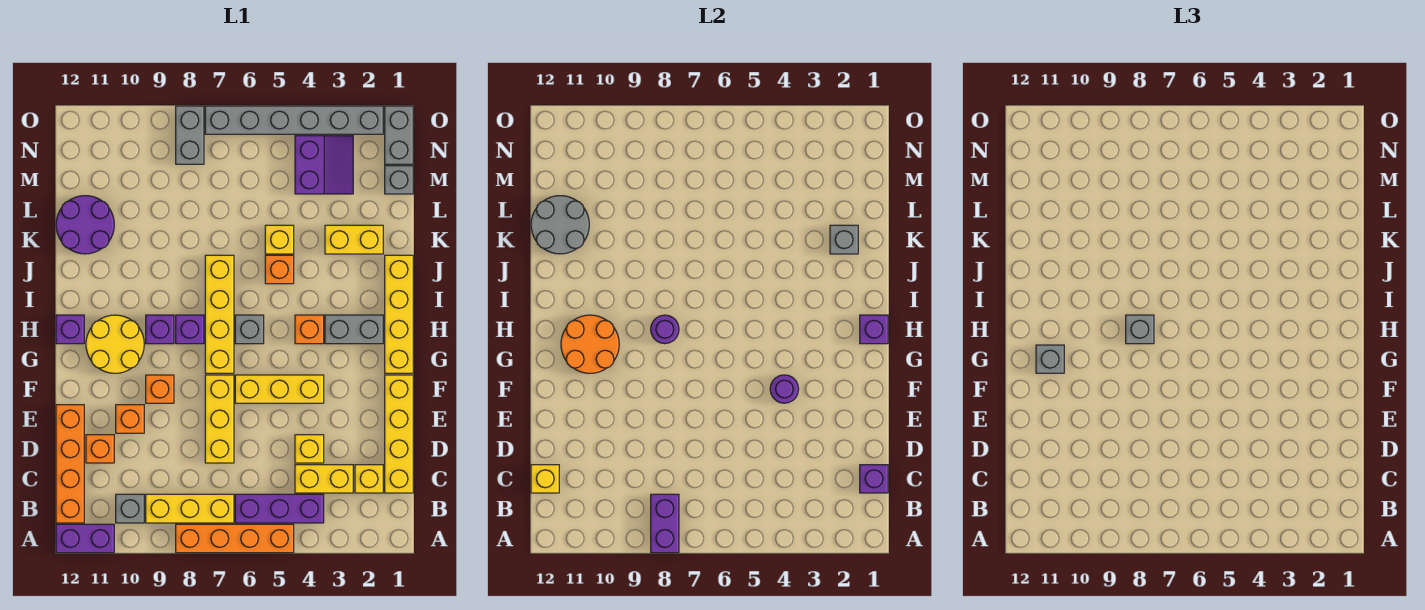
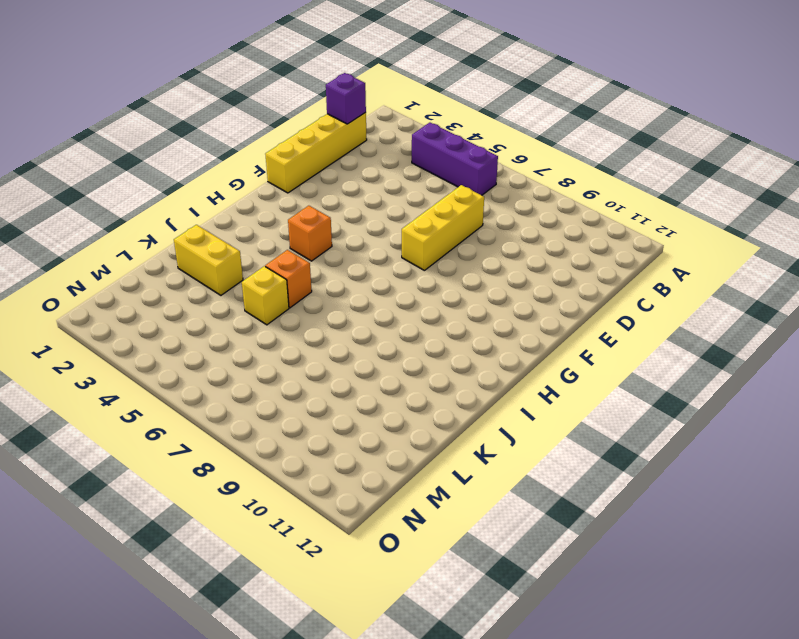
none -> orange brick A5:A8 level 1
none -> purple brick A11:A12 level 1
none -> yellow brick B7:B9 level 1
none -> grey brick B10 level 1

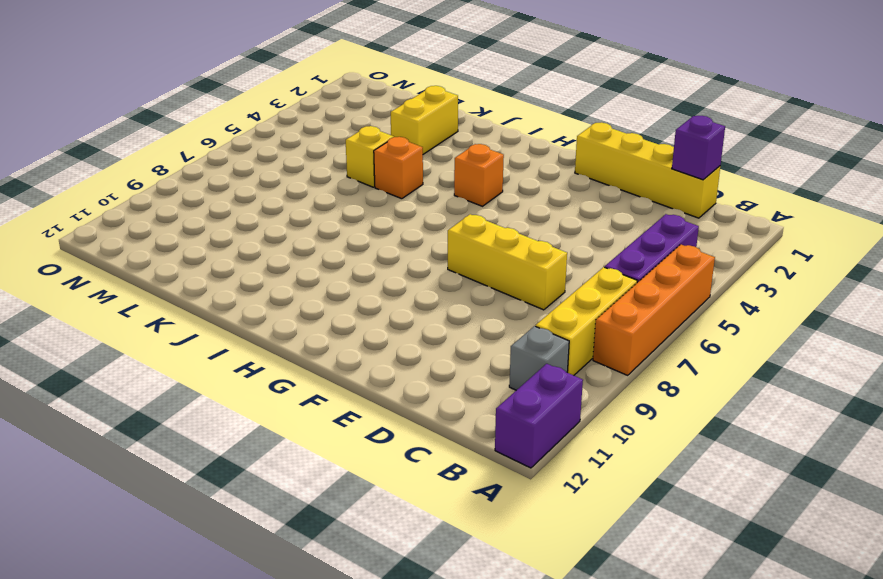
none -> orange brick B12:E12 level 1
none -> yellow brick C2 level 1
none -> yellow brick C3:C4 level 1
none -> yellow brick D4 level 1

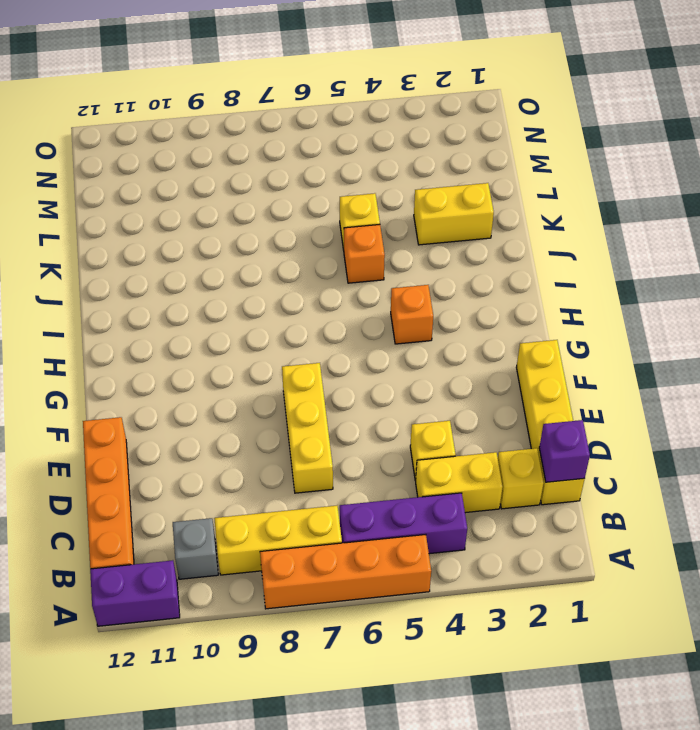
none -> orange brick D11 level 1
none -> orange brick E10 level 1
none -> yellow brick F4:F6 level 1
none -> orange brick F9 level 1

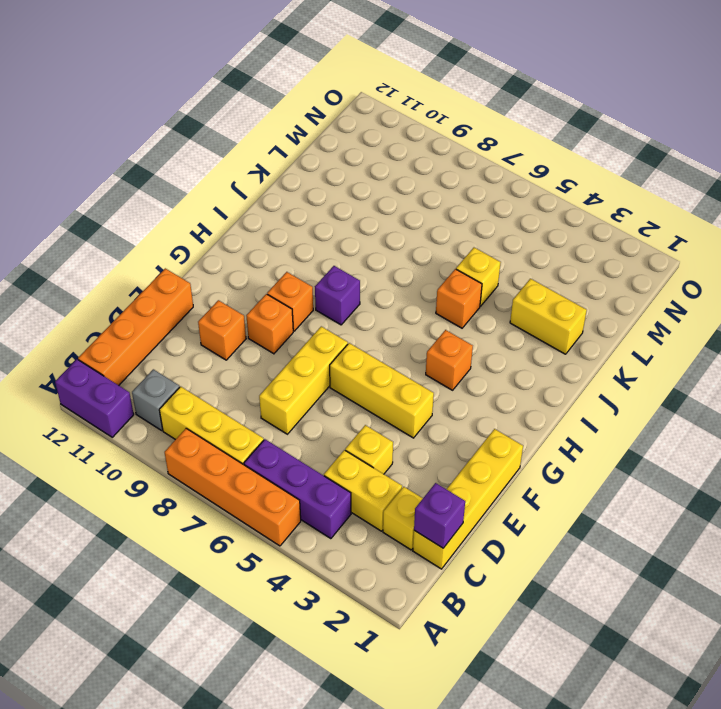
orange brick G9 level 1 -> orange brick D11 level 1
none -> yellow brick G1:J1 level 1
none -> yellow brick G7:J7 level 1
none -> yellow round brick G10:H11 level 1
none -> grey brick H2:H3 level 1

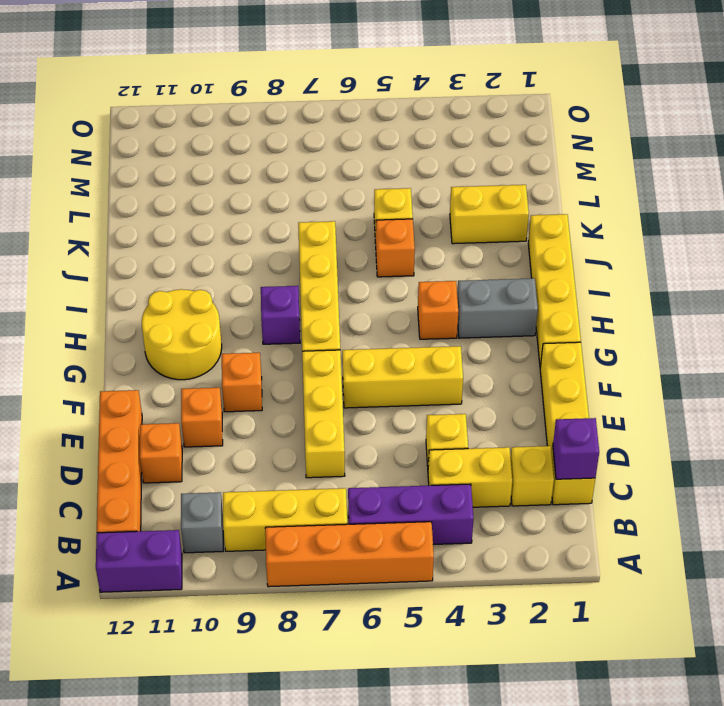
none -> grey brick H6 level 1
none -> purple brick H9 level 1
none -> purple brick H12 level 1
none -> purple round brick K11:L12 level 1

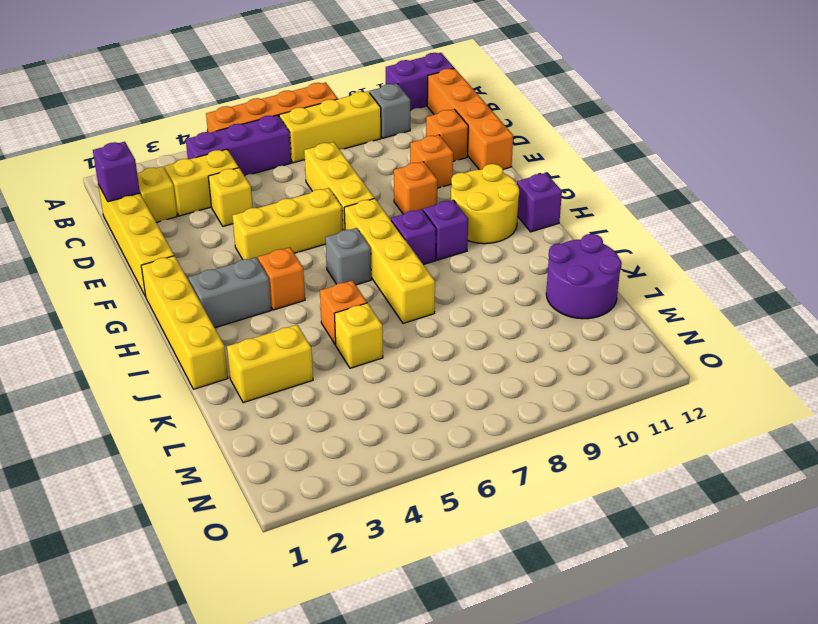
none -> grey brick M1 level 1
none -> purple slope M3:N4 level 1 top 4
none -> grey brick N1:O1 level 1
none -> grey brick N8:O8 level 1

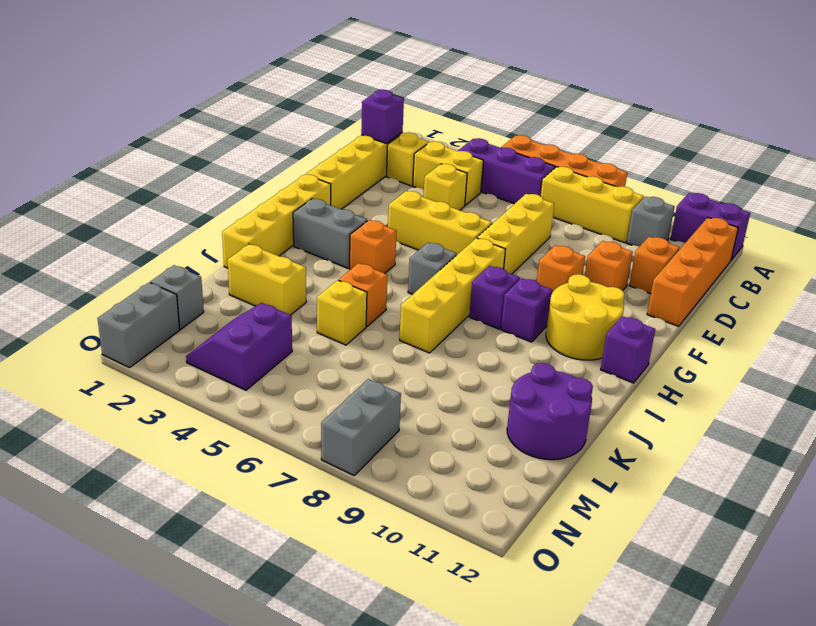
none -> grey brick O2:O7 level 1
none -> purple brick A8:B8 level 2
none -> yellow brick C12 level 2
none -> purple round brick F4 level 2

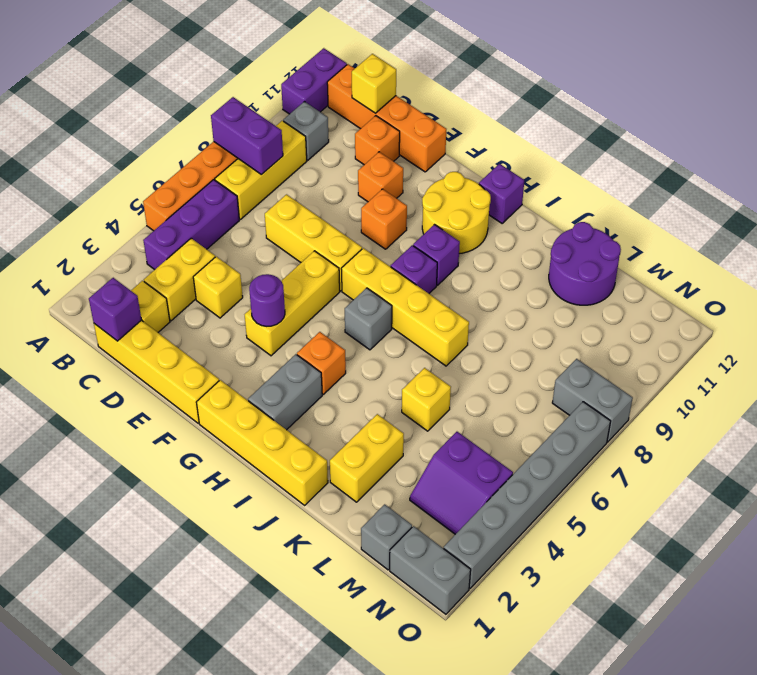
none -> orange brick J5 level 1
none -> orange round brick G10:H11 level 2
none -> purple brick H1 level 2
none -> purple round brick H8 level 2

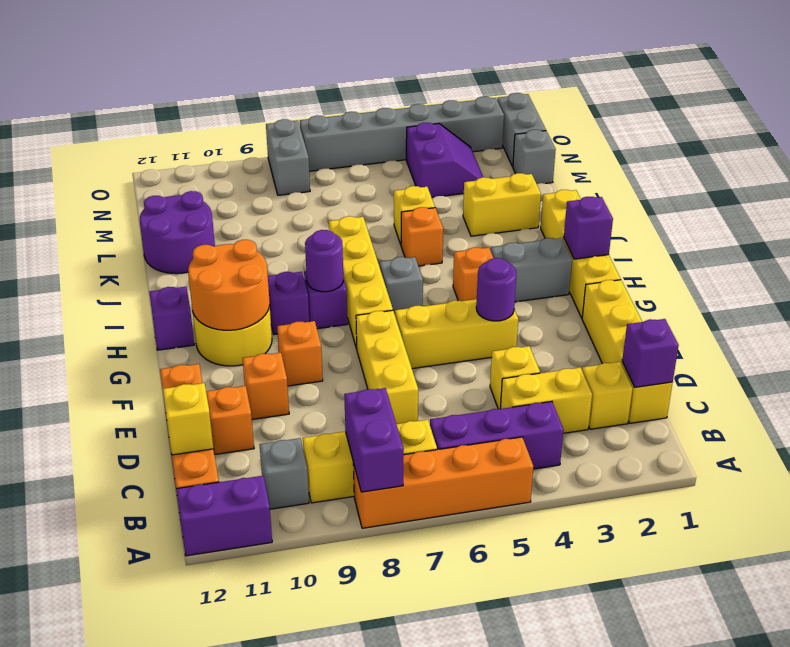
none -> grey brick K2 level 2
none -> grey round brick K11:L12 level 2
none -> grey brick G11 level 3
none -> grey brick H8 level 3

